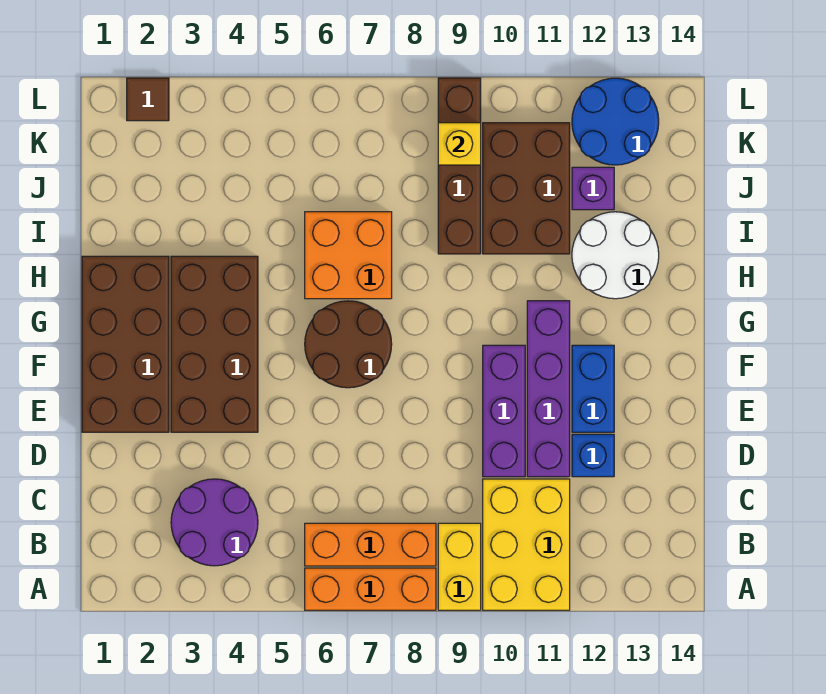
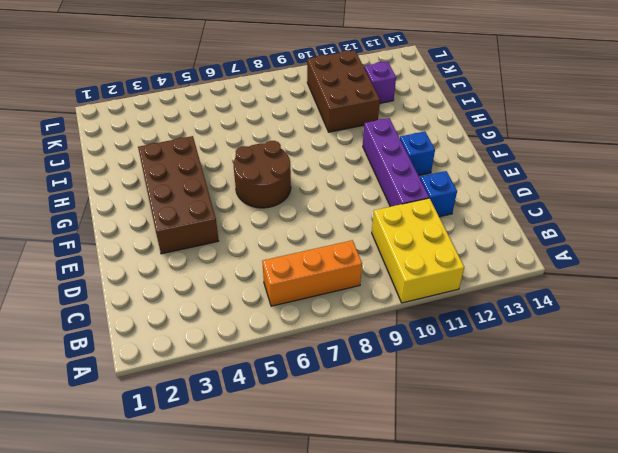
blue brick F12 level 1 -> blue brick E12:F12 level 1
none -> orange brick A6:A8 level 1
none -> yellow brick A9:B9 level 1
none -> purple round brick B3:C4 level 1

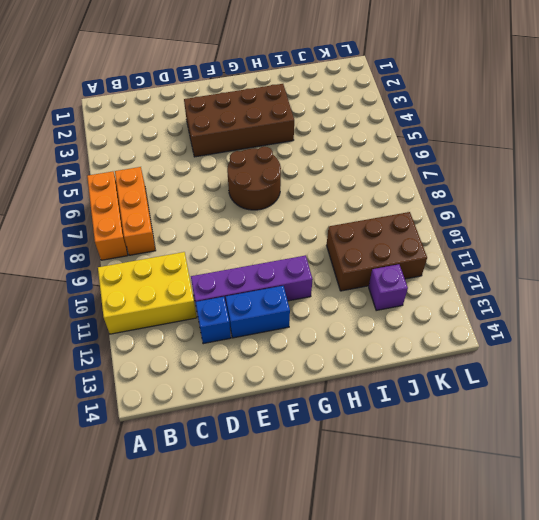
none -> yellow brick A9:B9 level 1
none -> purple round brick B3:C4 level 1
none -> purple brick D10:F10 level 1

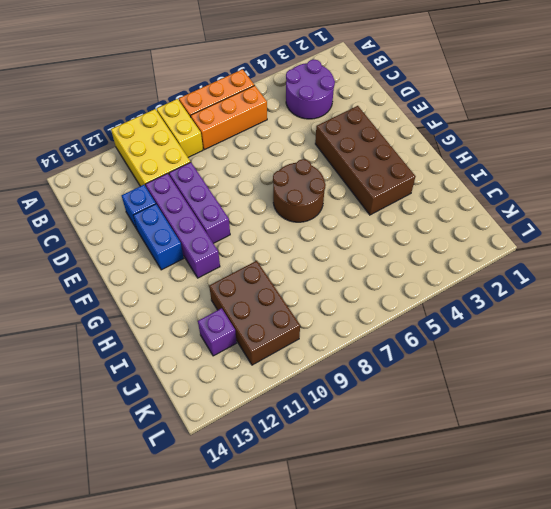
none -> brown brick E1:H2 level 1
none -> orange brick H6:I7 level 1
none -> white round brick H12:I13 level 1

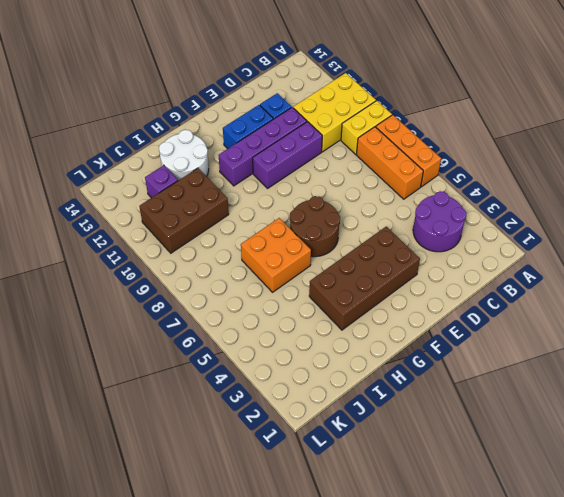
none -> brown brick E1:H2 level 1
none -> brown brick I9:L9 level 1
none -> blue round brick K12:L13 level 1

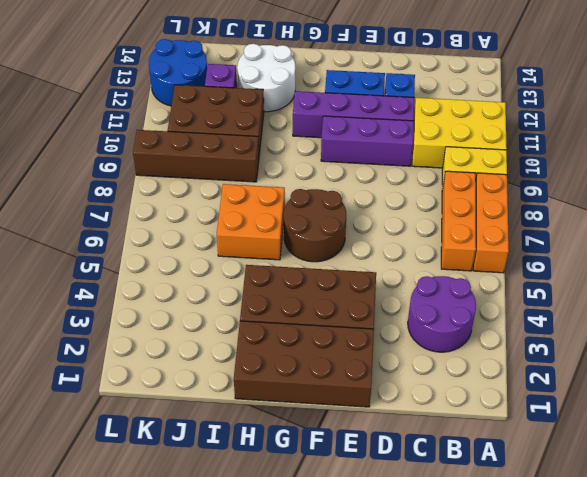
none -> brown tile L2 level 1
none -> yellow brick K9 level 2

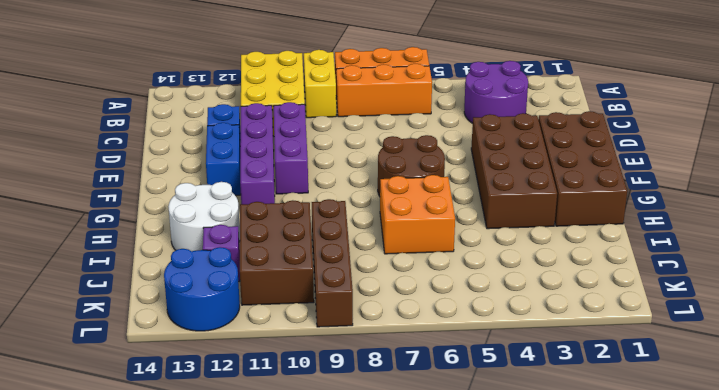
none -> brown tile L2 level 1
none -> yellow brick K9 level 2

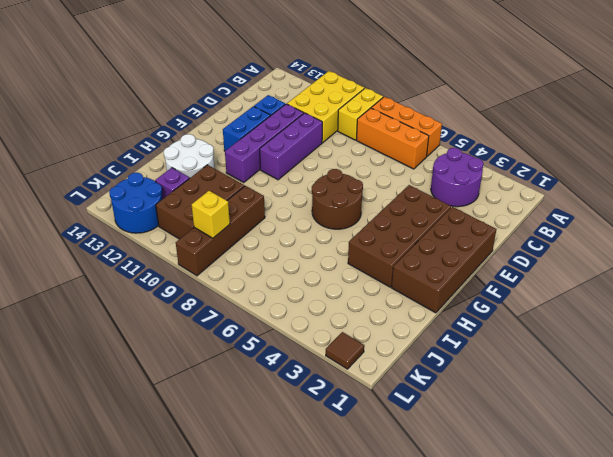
none -> orange brick H6:I7 level 1

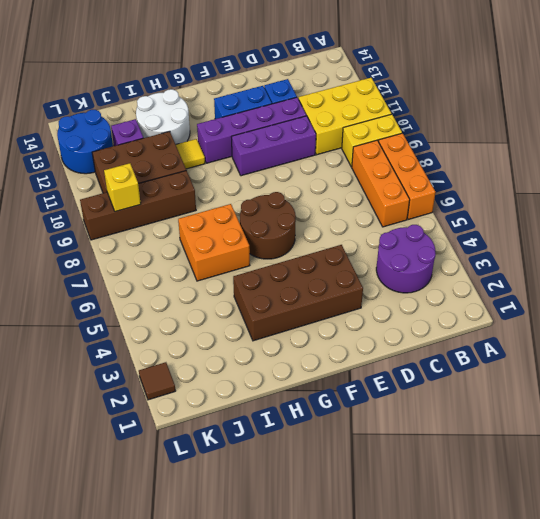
yellow tile H11 level 1 -> none
none -> brown brick E1:H2 level 1

